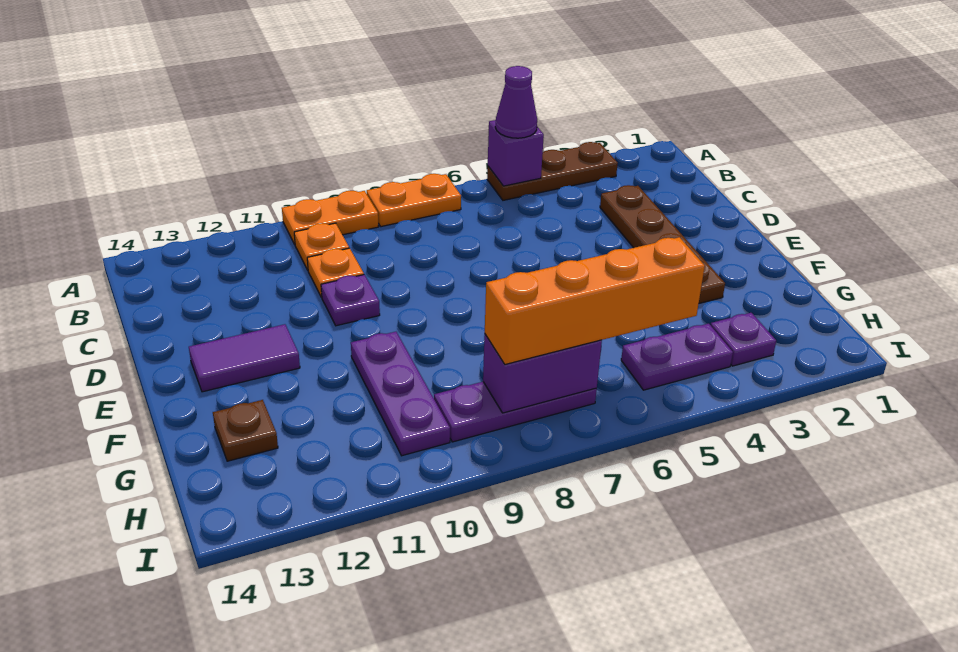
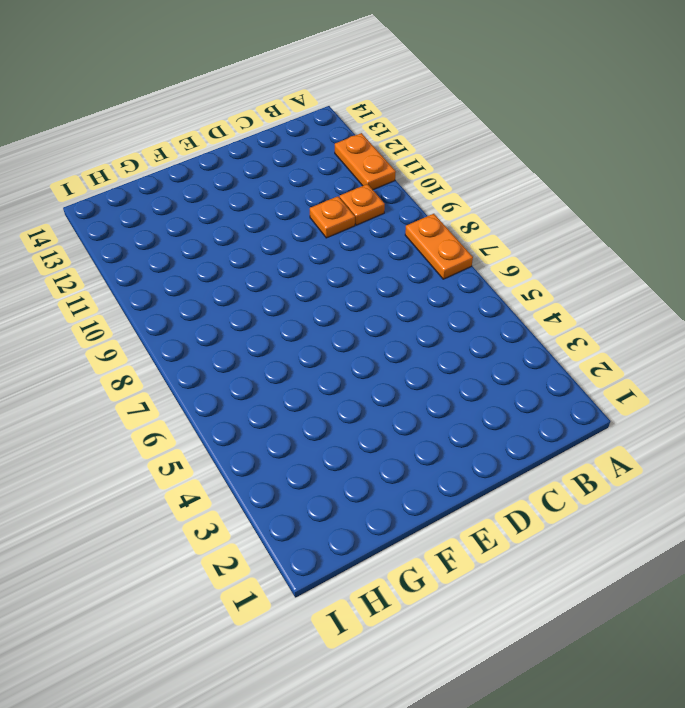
orange plate A11:A12 level 1 -> orange plate A9:A10 level 1
none -> brown plate A3:A5 level 1
none -> brown plate C3:F3 level 1
none -> purple plate D10 level 1

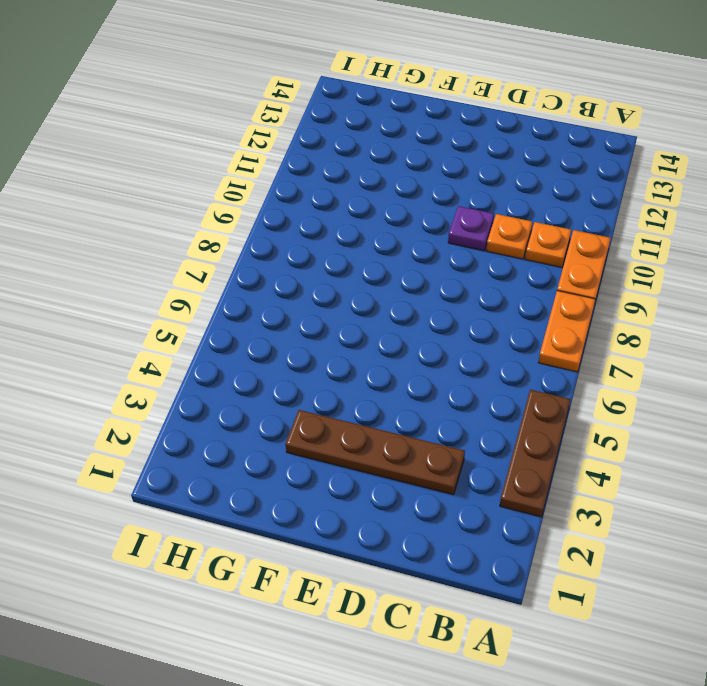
none -> purple tile E12:E13 level 1
none -> purple plate F10:H10 level 1
none -> brown plate G13 level 1

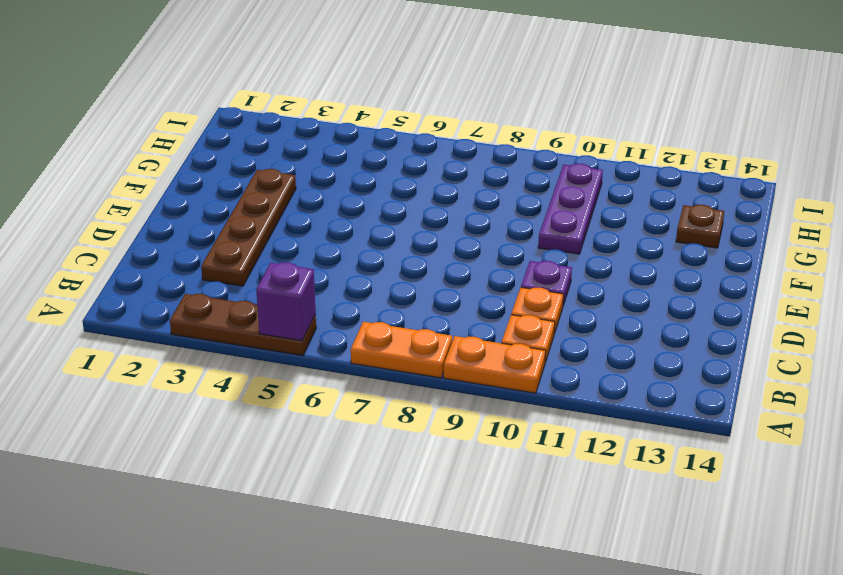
none -> purple tile E12:E13 level 1
none -> purple plate H3 level 1
none -> purple plate H4:H5 level 1

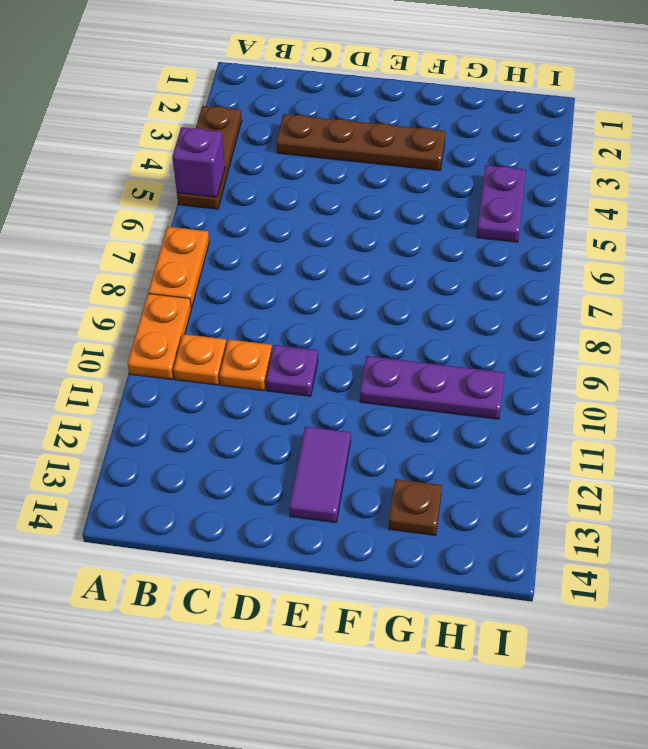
none -> purple plate H3 level 1
none -> purple plate H7:H9 level 1
none -> purple brick H7:H8 level 2

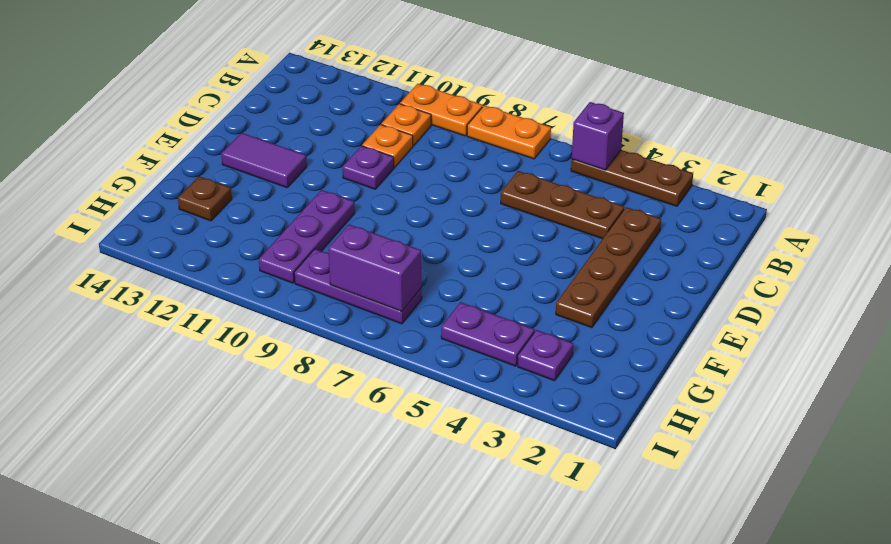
brown plate C4:C6 level 1 -> none
none -> purple cone A5 level 3
none -> orange brick H5:H8 level 3

